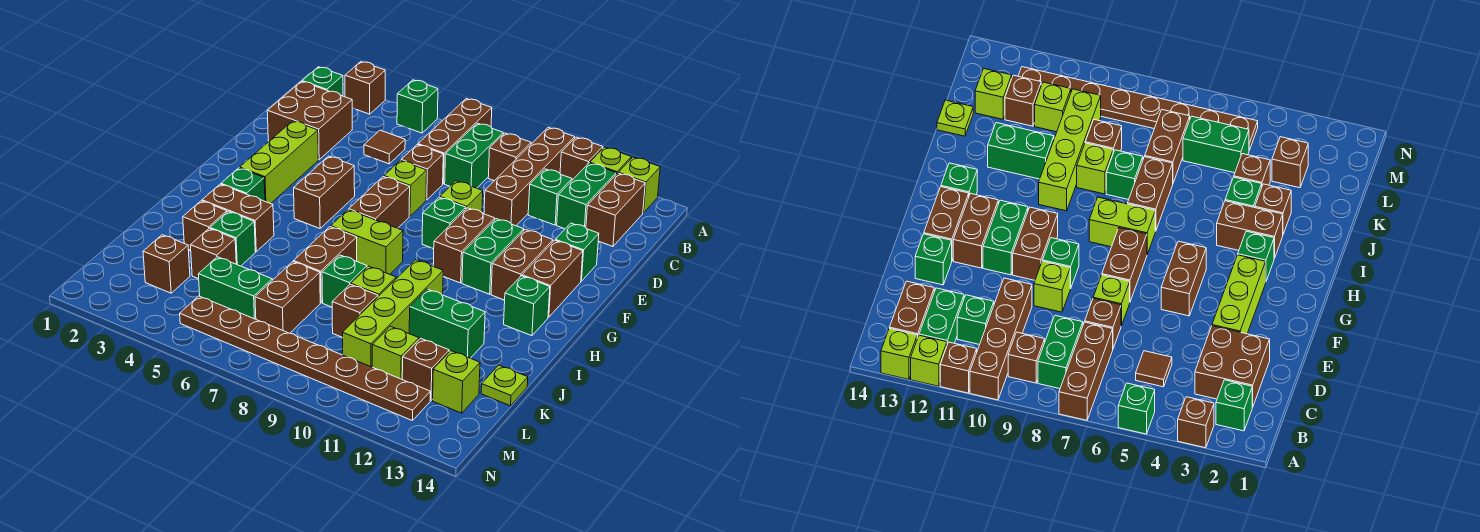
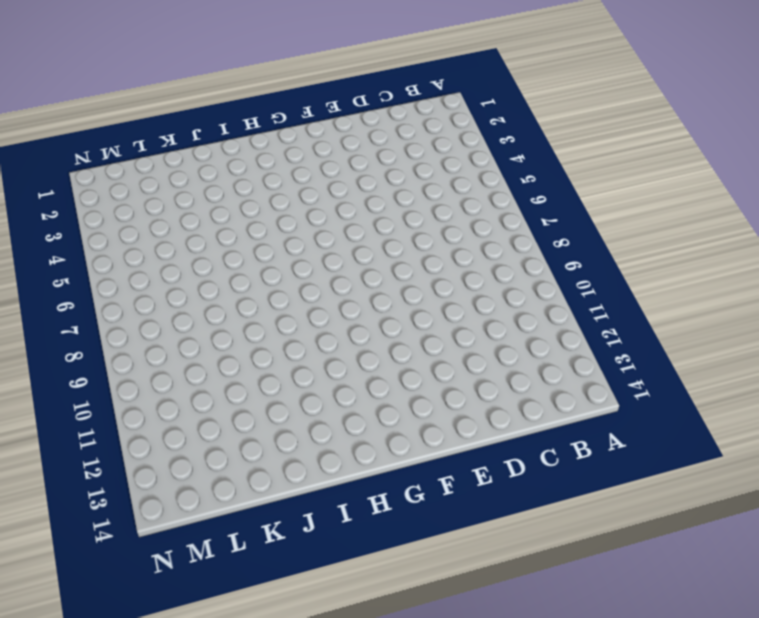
none -> brown brick A3 level 1
none -> green brick A5 level 1
none -> brown brick A7:C7 level 1
none -> brown brick A10:D10 level 1

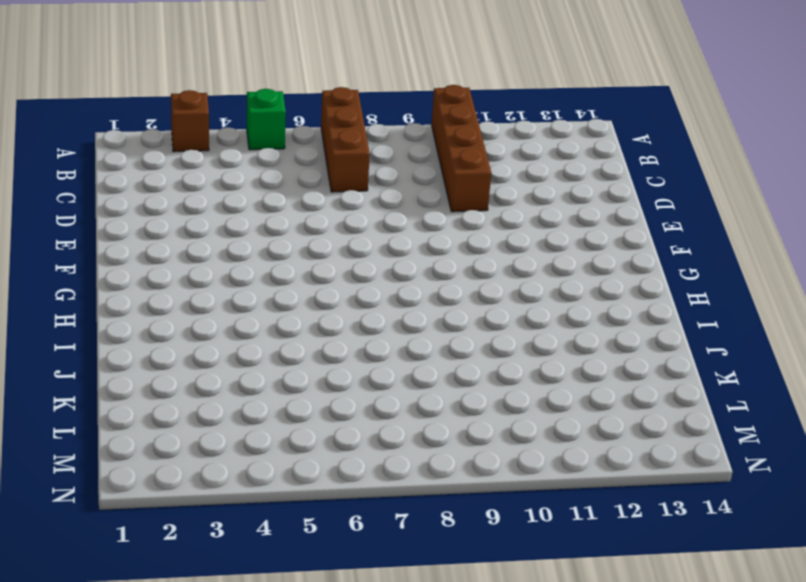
none -> brown brick A11 level 1
none -> lime brick A12 level 1
none -> lime brick A13 level 1
none -> green brick B2 level 1

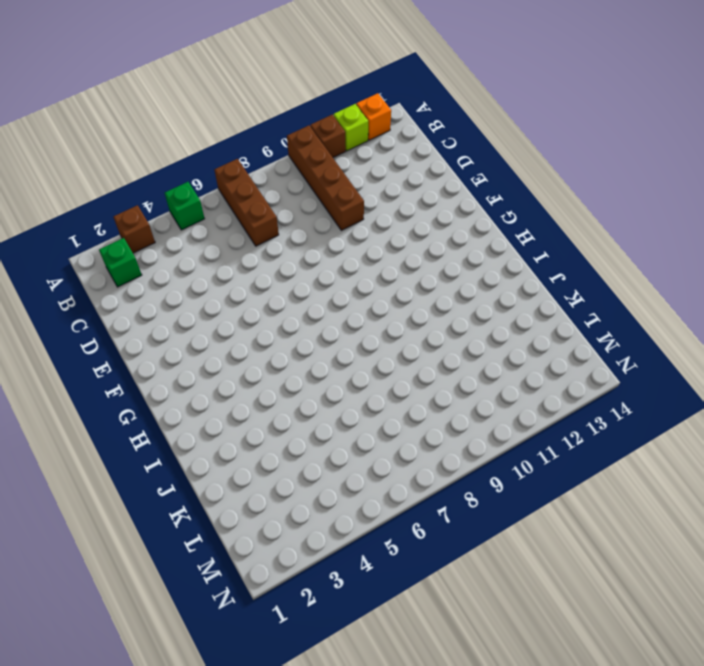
orange brick A13 level 1 -> lime brick A13 level 1
none -> green brick B8:C8 level 1
none -> brown brick B9 level 1
none -> green brick B12:C12 level 1
none -> brown brick B13:C13 level 1

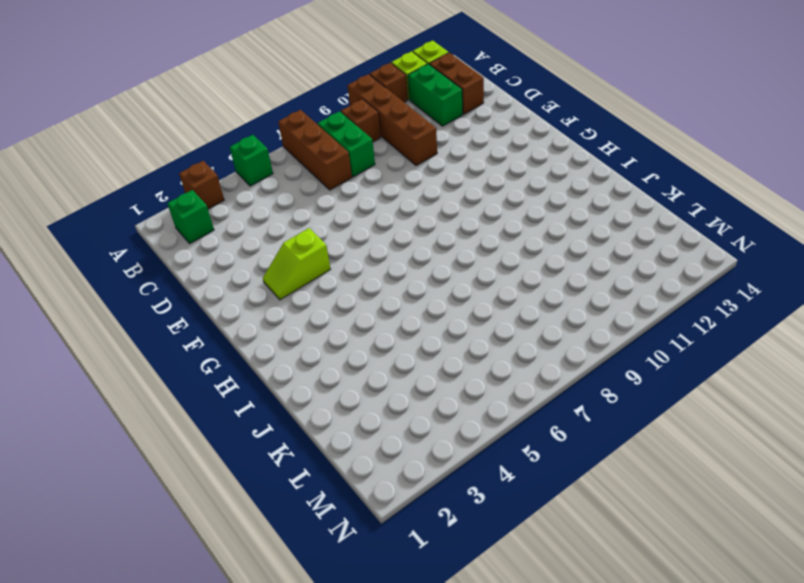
lime slope F3:F4 level 1 top 4 -> lime brick E3:G3 level 1
none -> brown brick C2:D3 level 1
none -> brown tile C5 level 1
none -> green brick C11 level 1
none -> brown brick D7 level 1

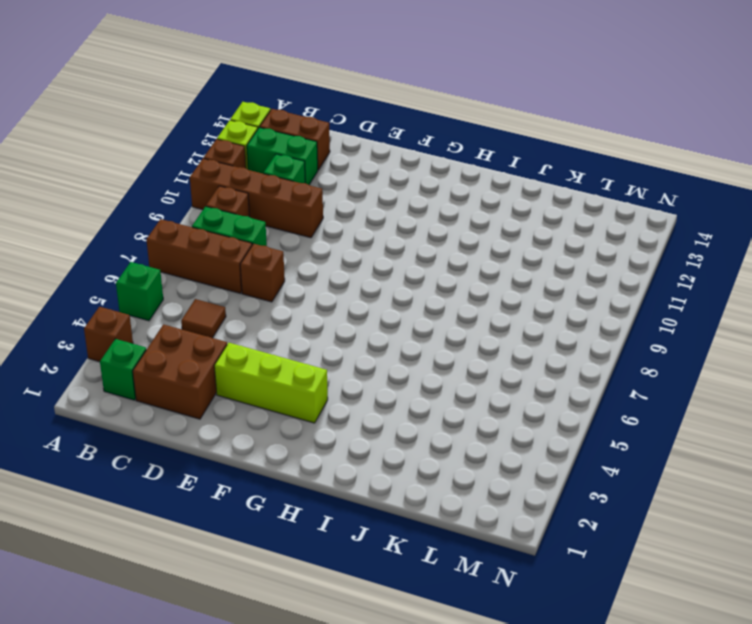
none -> lime brick E7 level 1
none -> lime brick E9 level 1
none -> green brick E13 level 1
none -> brown brick F5:G5 level 1

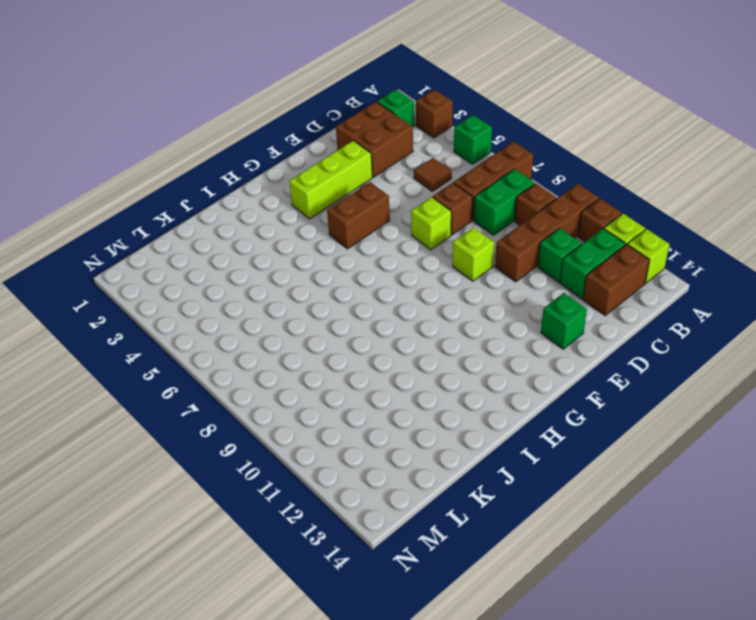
none -> brown brick F7:G7 level 1
none -> green brick F9 level 1
none -> brown brick F10:G10 level 1
none -> green brick F11:G11 level 1

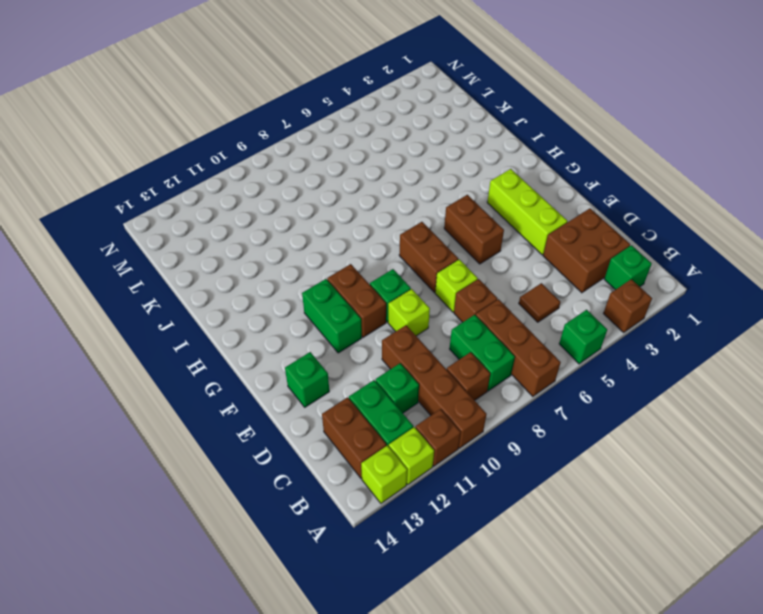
none -> brown brick F12:G12 level 1
none -> brown brick F13:G13 level 1
none -> green brick H3 level 1
none -> lime brick H7:H8 level 1

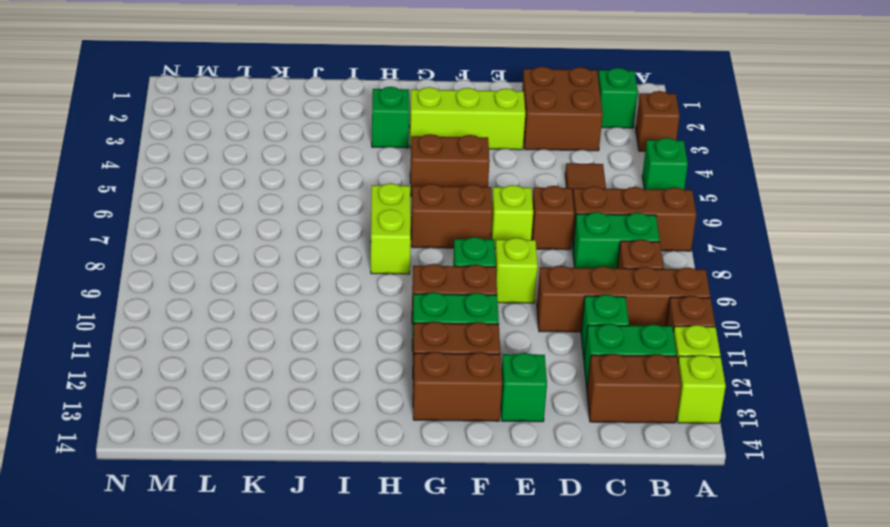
none -> green brick H13 level 1
none -> brown brick I3:I4 level 1
none -> brown brick I7:J7 level 1
none -> lime brick I10:L10 level 1

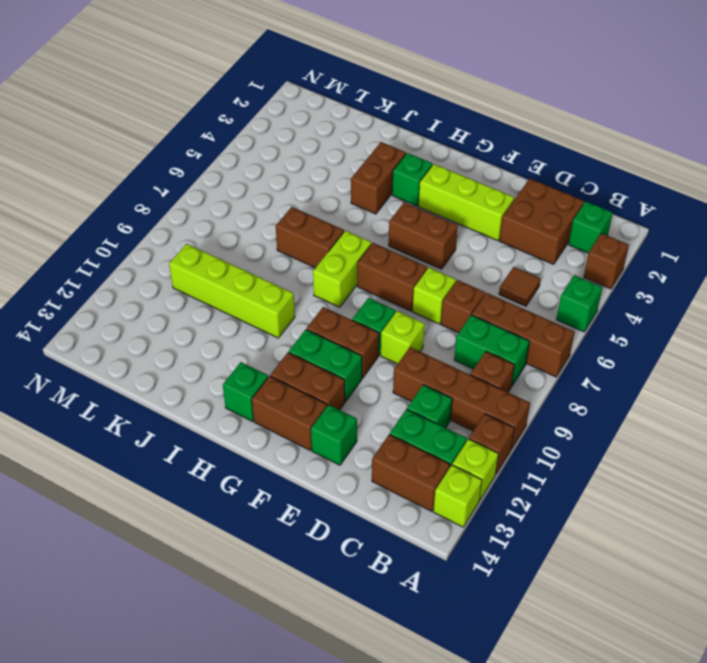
none -> brown brick J3 level 1
none -> green brick J4 level 1
none -> green brick J8 level 1
none -> lime brick J9 level 1

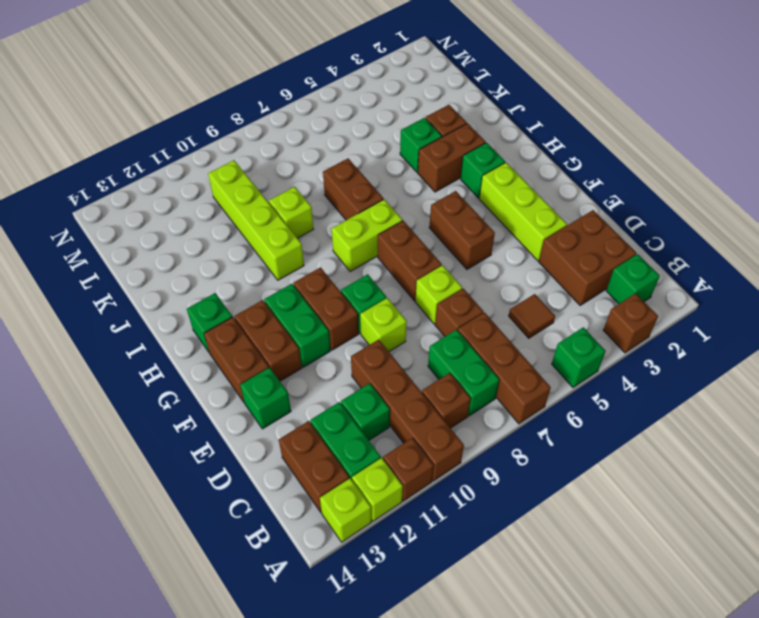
none -> green brick J8 level 1
none -> green brick J11:J12 level 1
none -> brown brick K4 level 1
none -> brown brick K7:L7 level 1

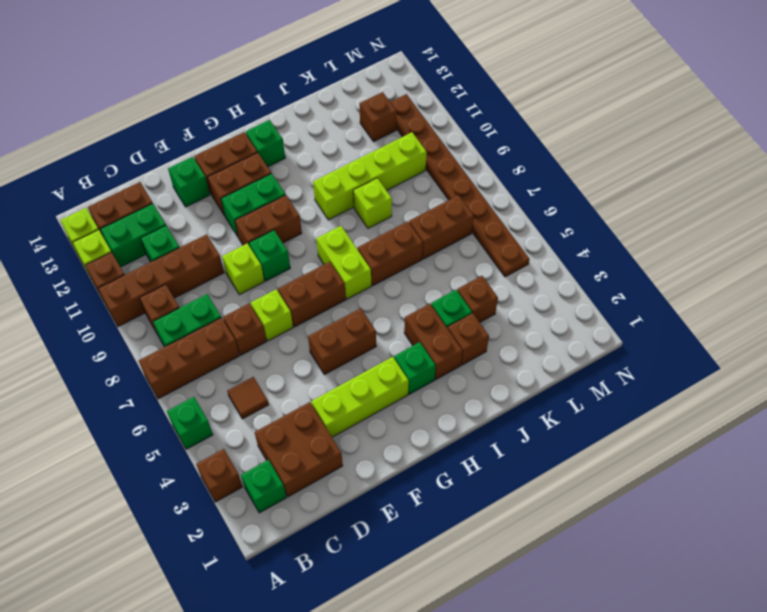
none -> green brick J8 level 1
none -> green brick J11:J12 level 1
none -> brown brick K9 level 1
none -> lime plate K14 level 1

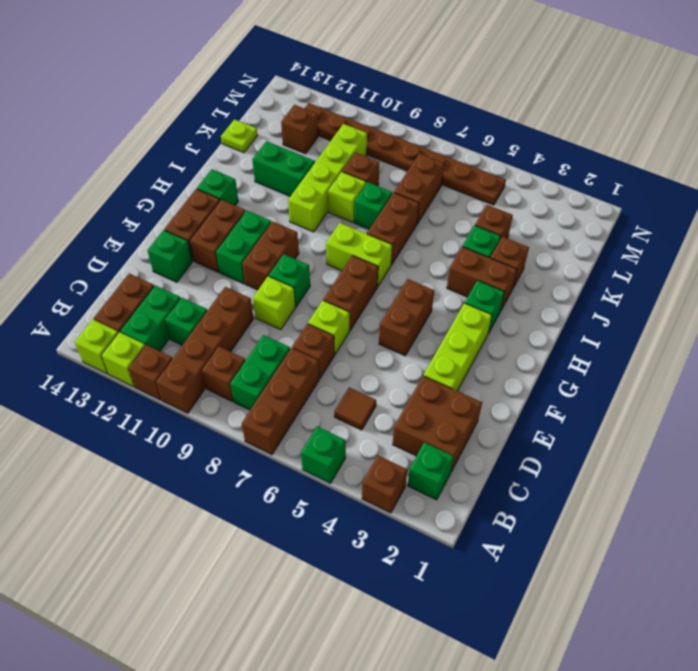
none -> brown brick L3 level 1
none -> green brick L5:L6 level 1
none -> lime brick L11 level 1
none -> lime brick L13 level 1

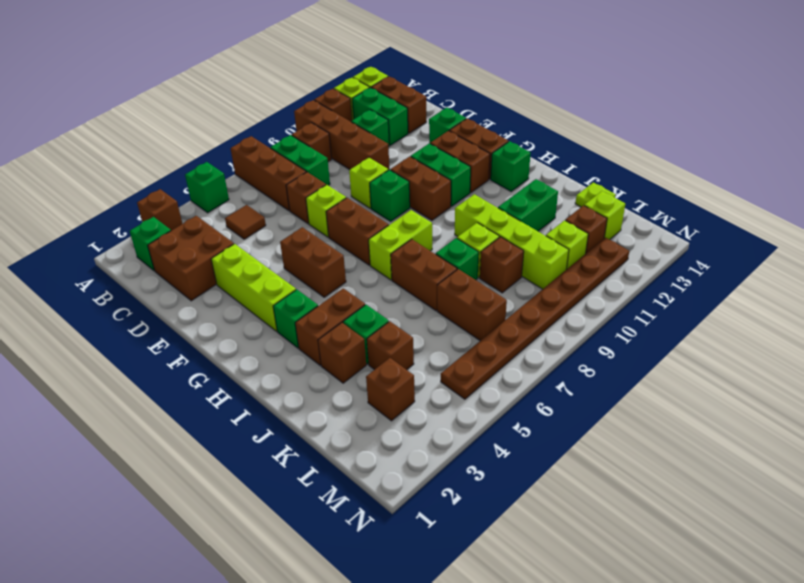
none -> green brick L5:L6 level 1

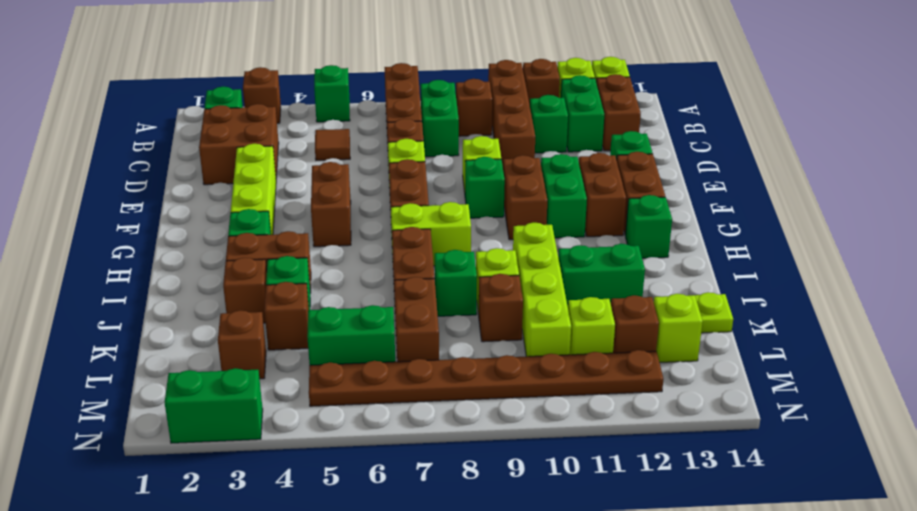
green brick N2:N3 level 1 -> none

